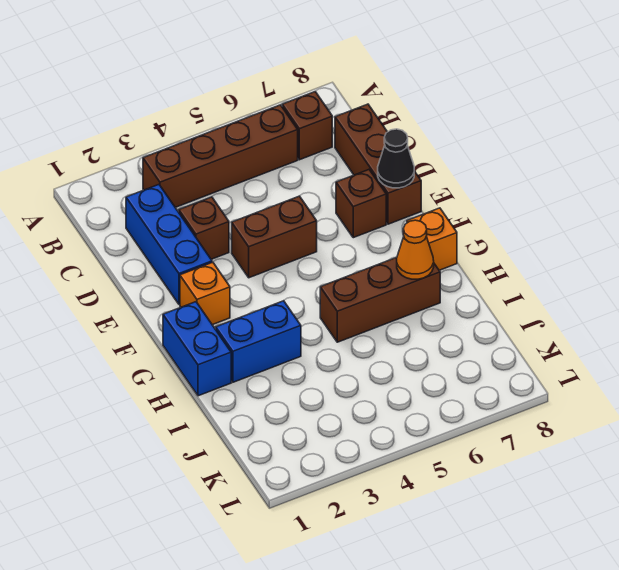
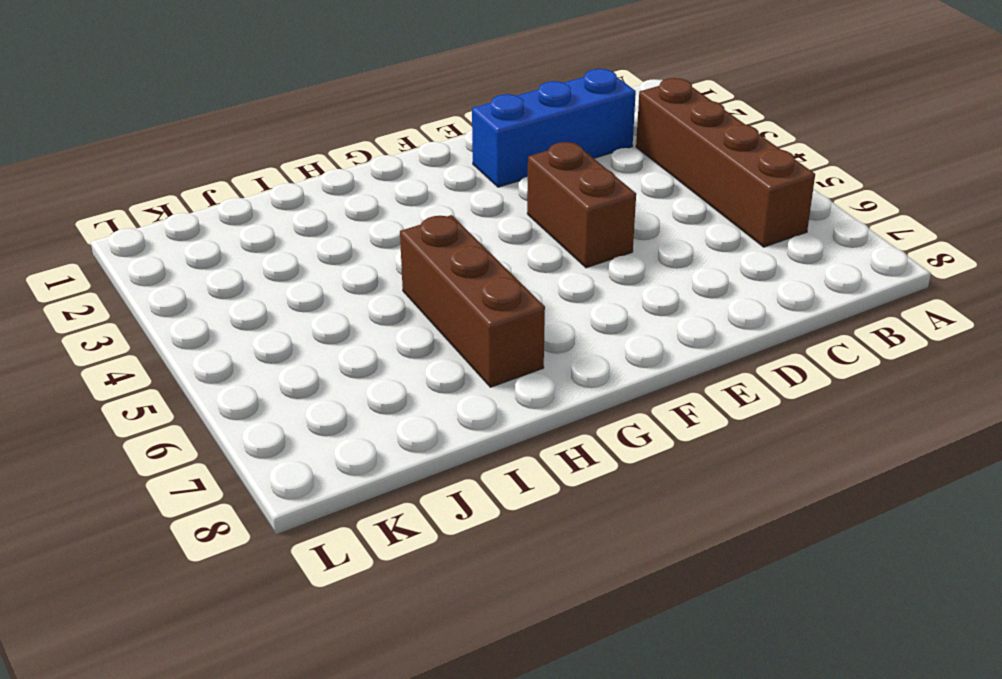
none -> brown brick B7 level 1
none -> brown brick C8:E8 level 1
none -> brown brick D3 level 1

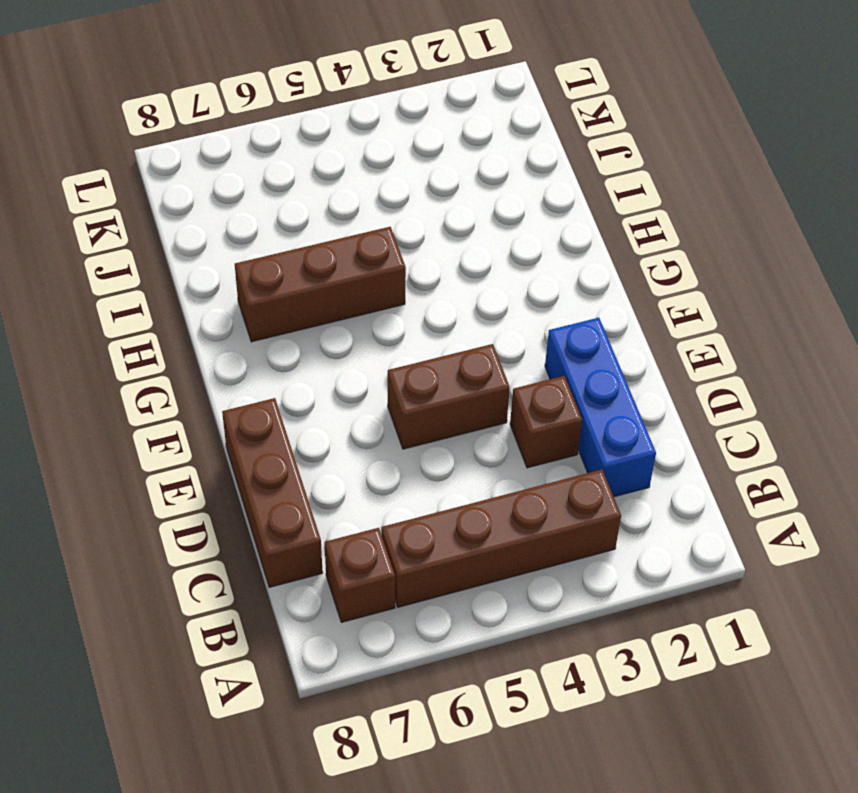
none -> brown brick E7 level 1
none -> orange brick F2 level 1
none -> blue brick G1:H1 level 1

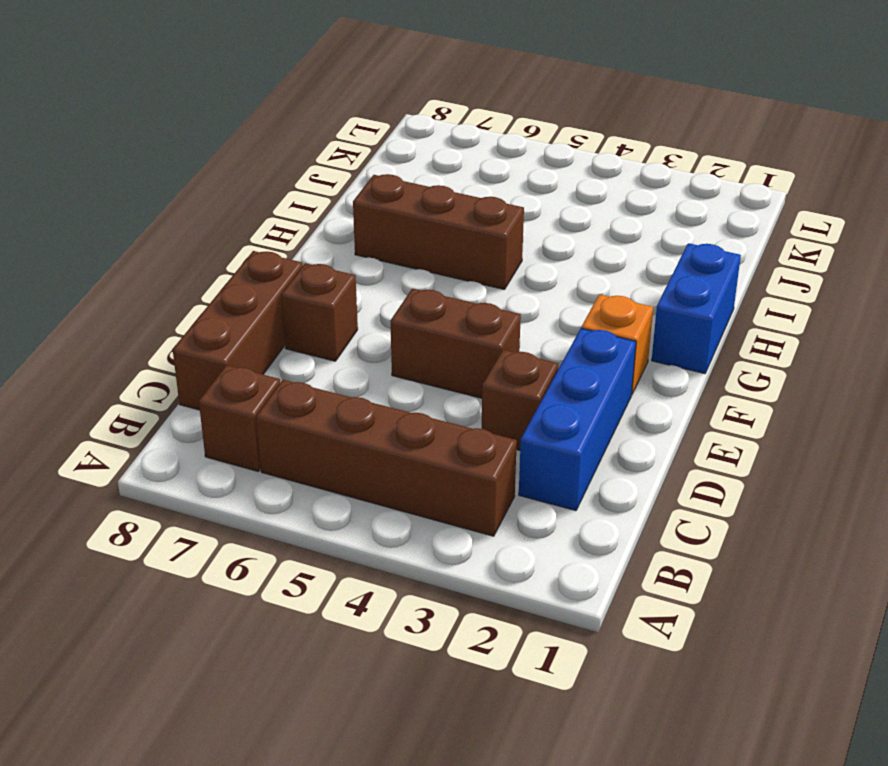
none -> orange brick G8 level 1
none -> blue brick H2:H3 level 1
none -> black cone E8 level 2

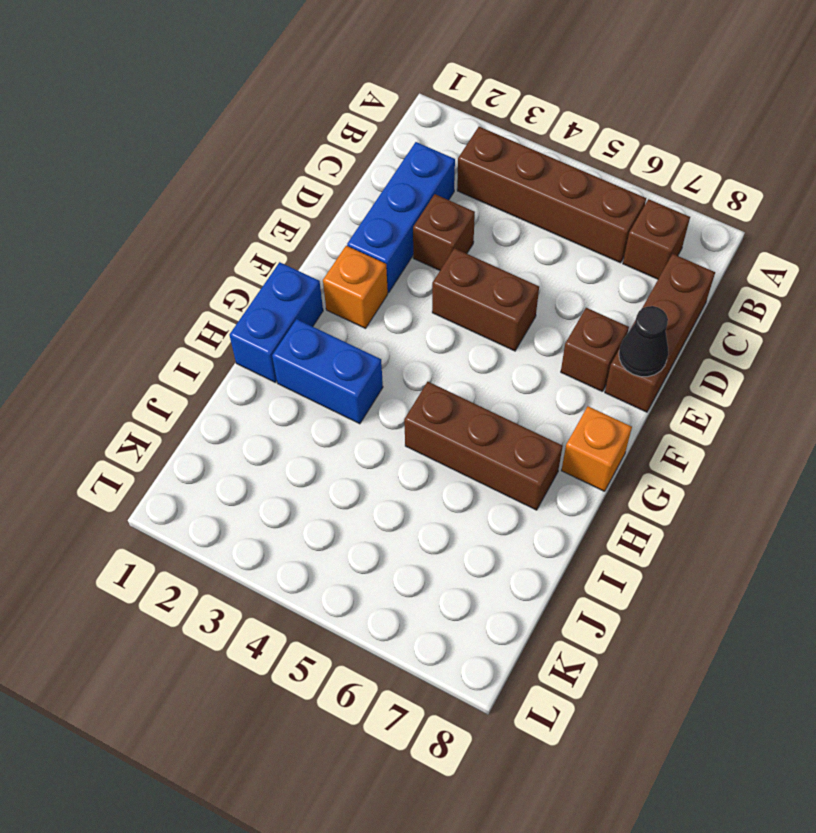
none -> orange cone H7 level 2

